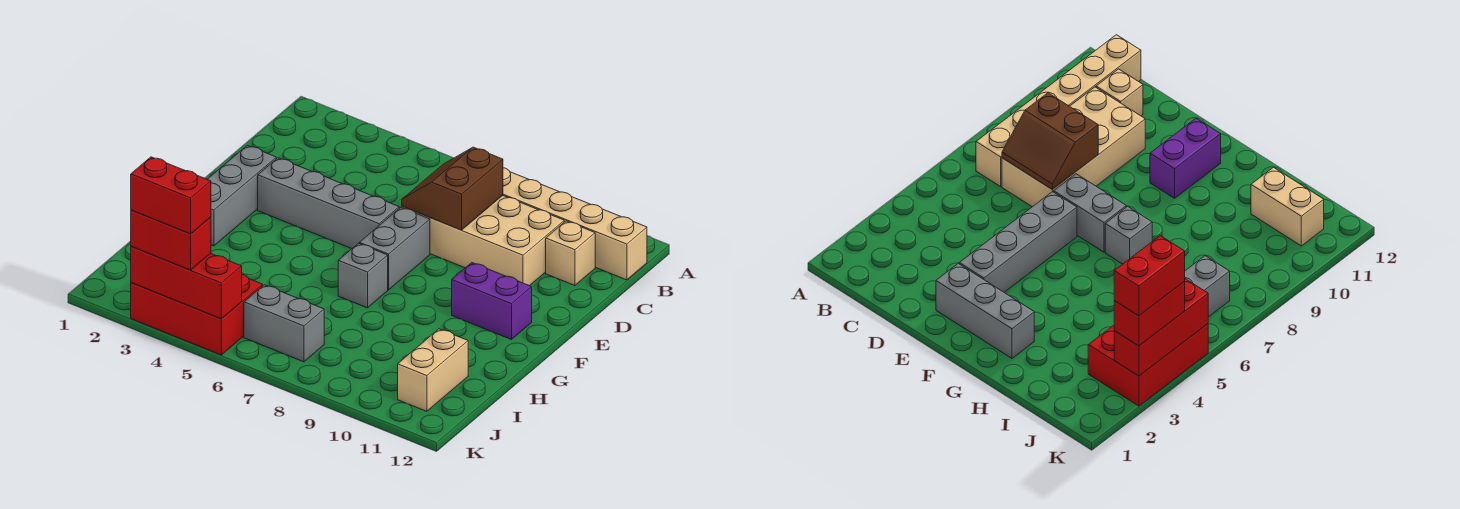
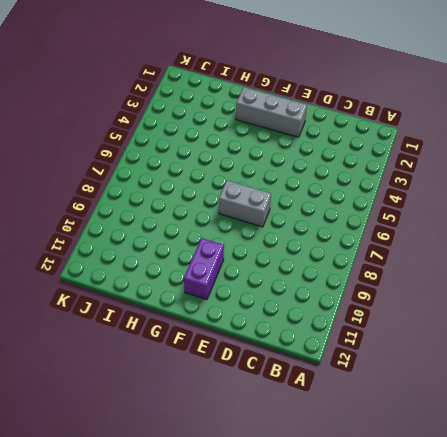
none -> tan brick B7:B12 level 1
none -> tan brick C7:D10 level 1
none -> tan brick C11 level 1

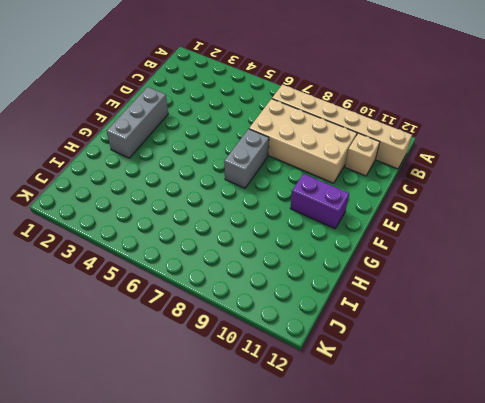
none -> grey brick E3:E6 level 1
none -> grey brick G7 level 1
none -> tan brick I11:J11 level 1

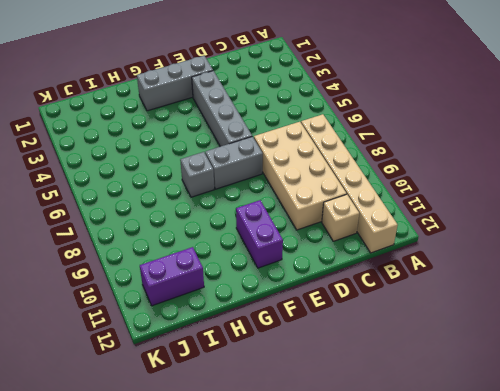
purple brick I11:J11 level 1 -> tan brick I11:J11 level 1
none -> red brick J3:K5 level 1
none -> grey brick J6:J7 level 1
none -> brown slope C7:D8 level 2 top 8

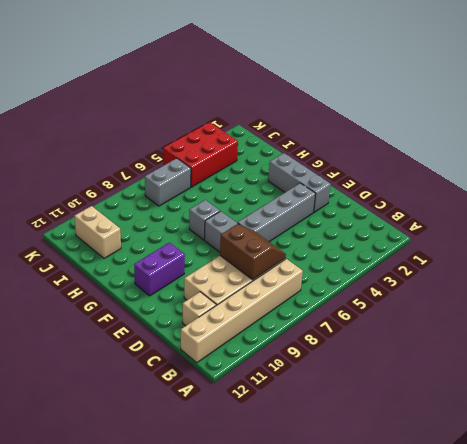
none -> red brick K3:K5 level 2
none -> red brick K3:K4 level 3
none -> red brick K3:K4 level 4

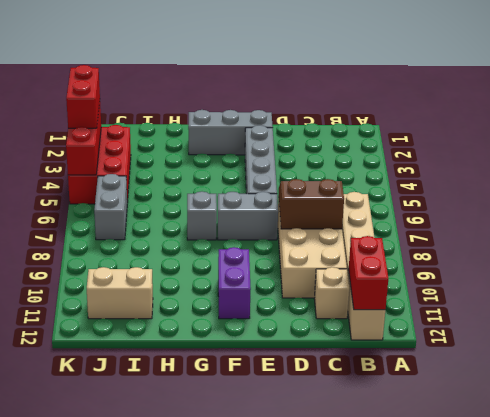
red brick B11:B12 level 2 -> red brick K3:K4 level 4

